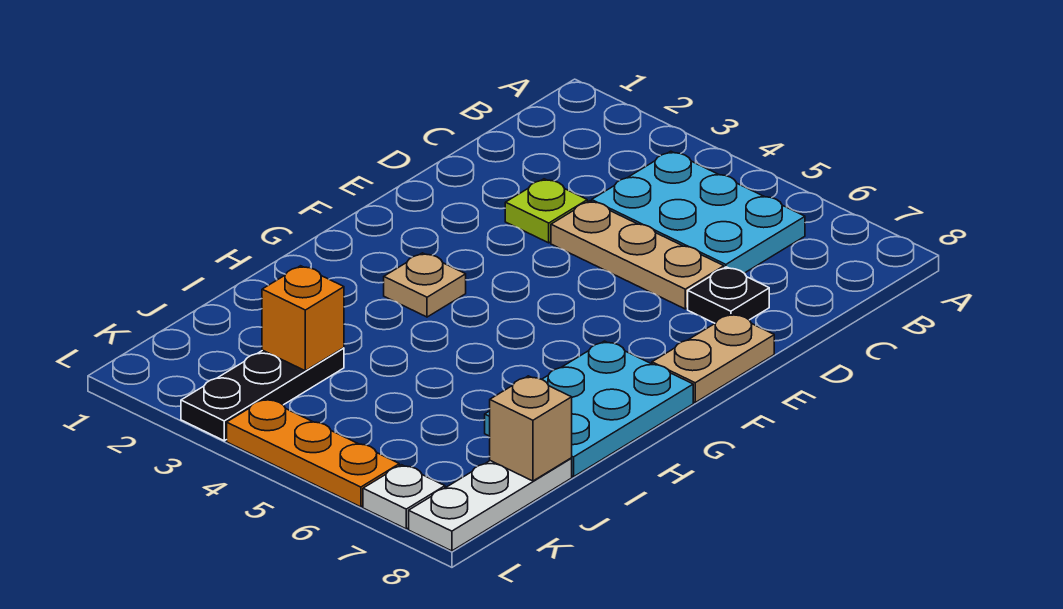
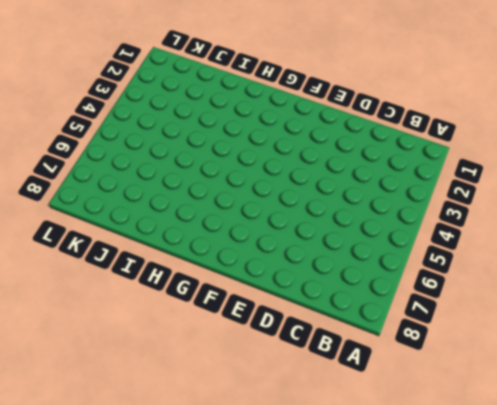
none -> cyan plate B4:C6 level 1
none -> lime plate D3 level 1
none -> tan plate D4:D6 level 1

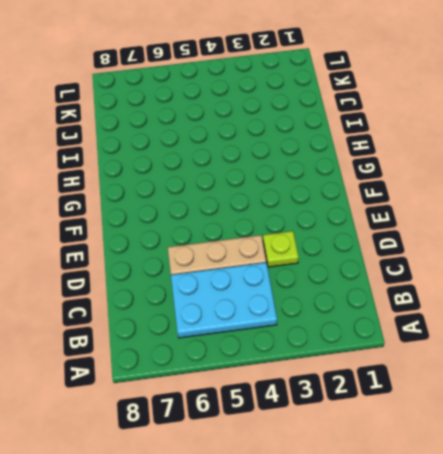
none -> black plate D7 level 1
none -> tan plate E8:F8 level 1
none -> tan plate G3 level 1

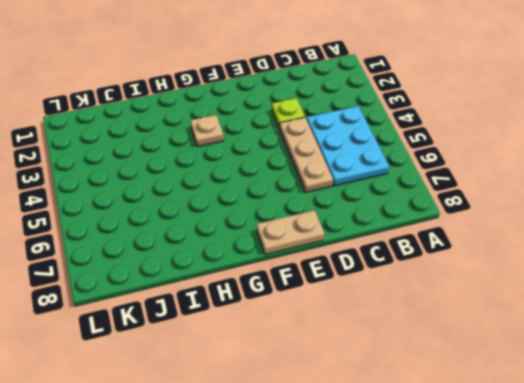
none -> black plate D7 level 1
none -> cyan plate G7:I8 level 1
none -> black plate J3:L3 level 1

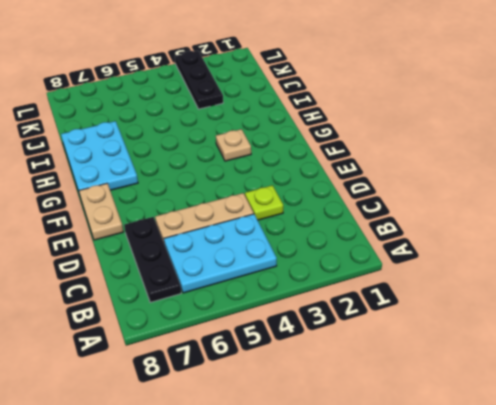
black plate B7:D7 level 1 -> black plate D7 level 1
none -> white plate J8:L8 level 1
none -> orange plate L4:L6 level 1
none -> white plate L7 level 1

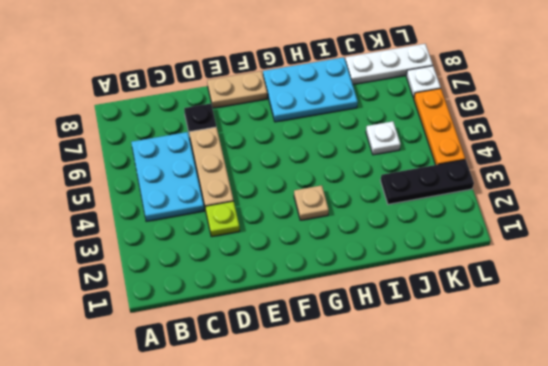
white plate J5 level 1 -> none
none -> orange brick J3 level 2
none -> tan brick J8 level 2

